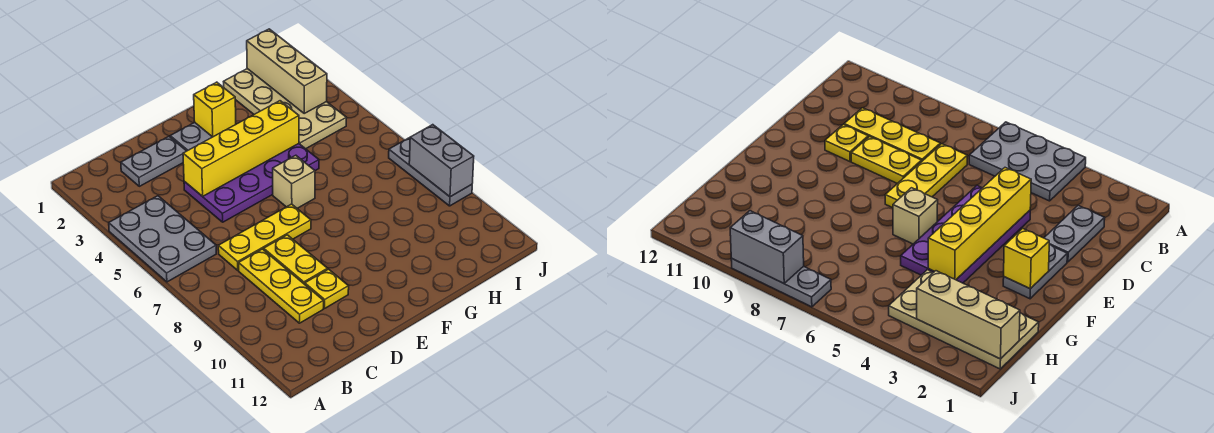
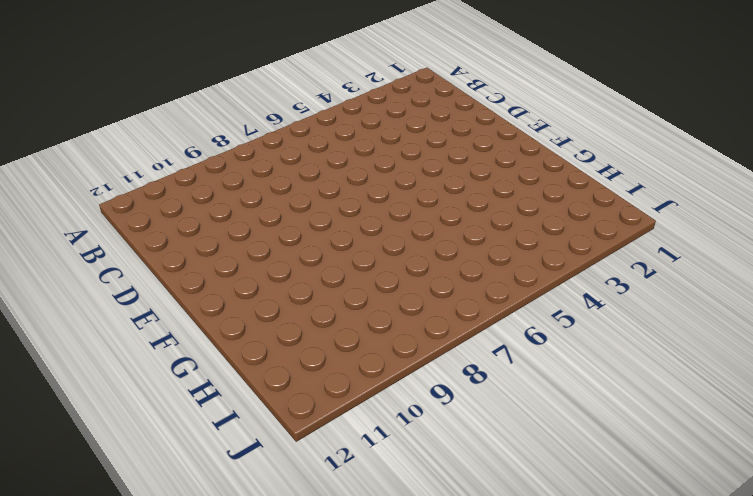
none -> grey plate A4:B6 level 1
none -> grey plate C2:D2 level 1
none -> yellow plate C7:E7 level 1

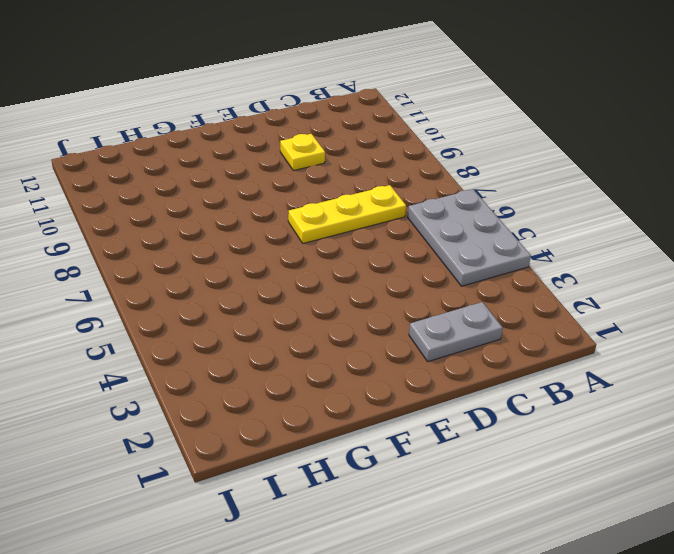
none -> yellow plate C8:C10 level 1
none -> purple plate D4:G5 level 1
none -> yellow plate D8:D9 level 1

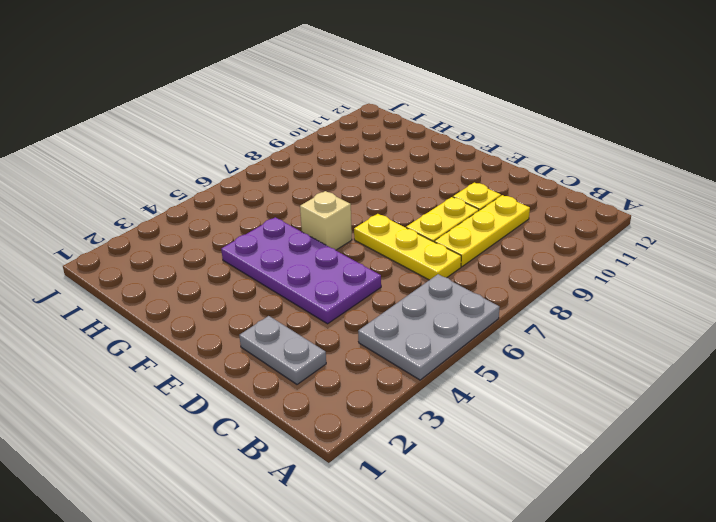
none -> grey plate E2:F2 level 1
none -> tan plate H1:I4 level 1
none -> grey plate J7:J9 level 1

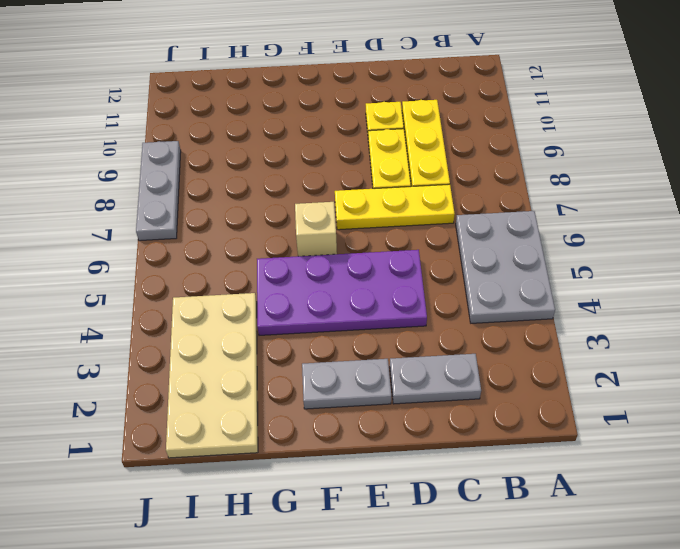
none -> yellow brick D4:G4 level 2
none -> yellow brick F2 level 2
none -> tan brick I1:I3 level 2

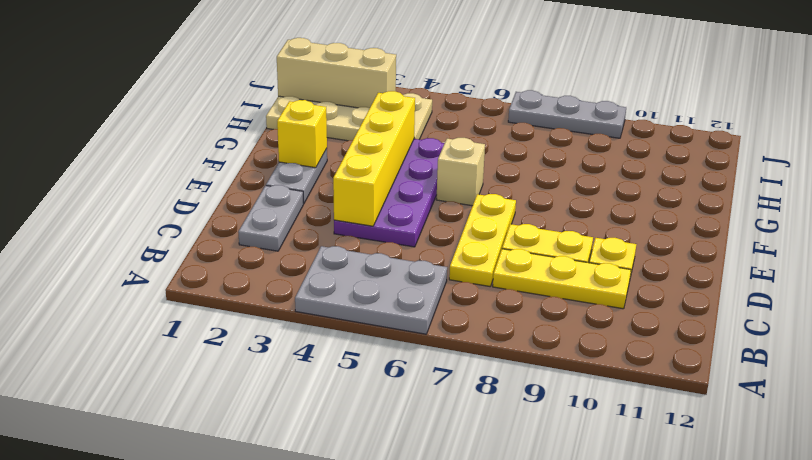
none -> grey brick J8:J9 level 2

